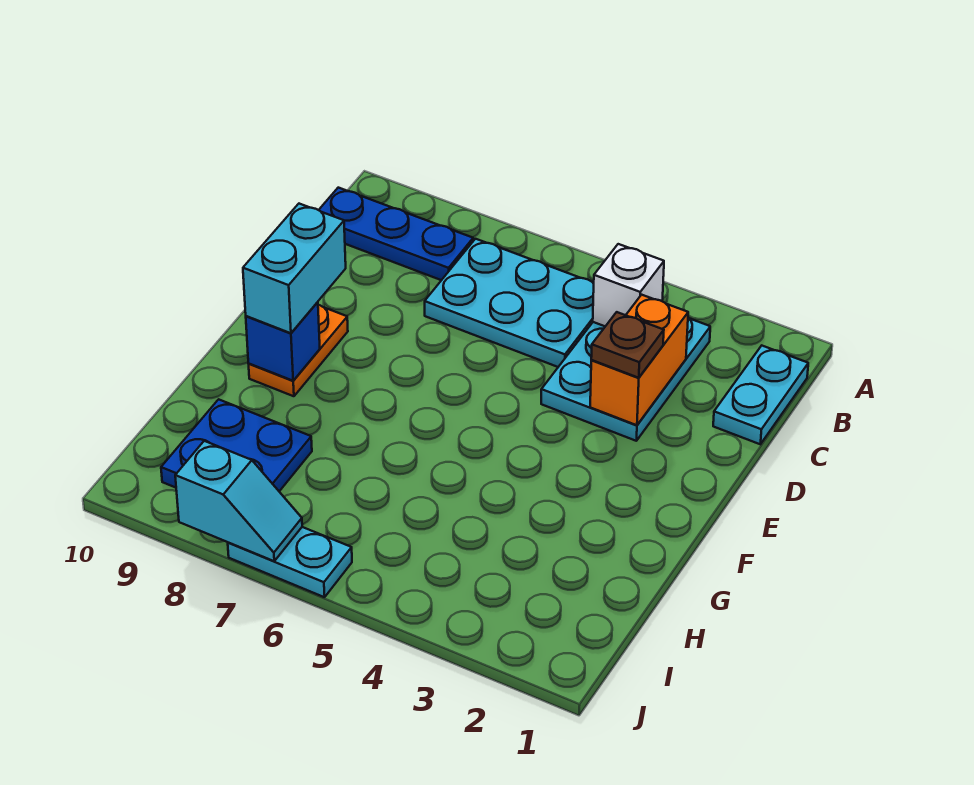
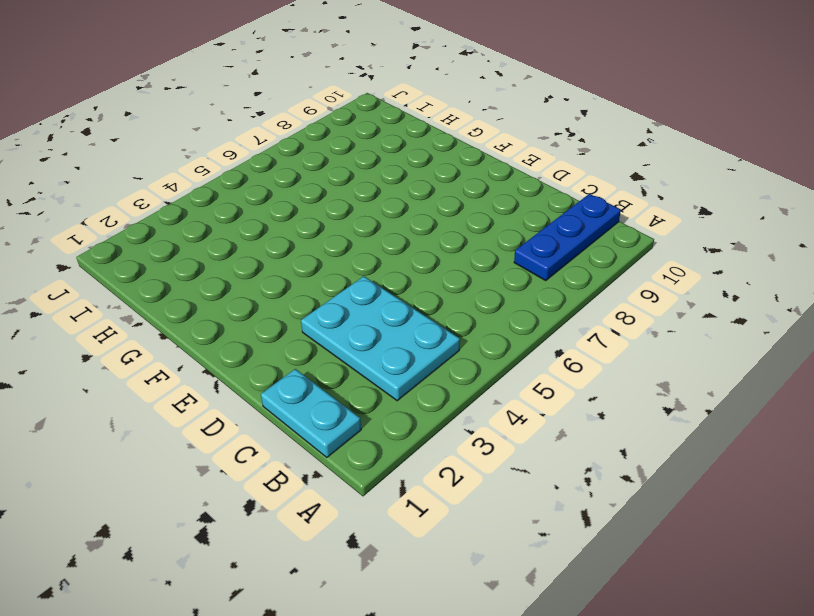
none -> cyan plate B5:C7 level 1
none -> orange plate E9:F9 level 1
none -> blue plate H8:I9 level 1

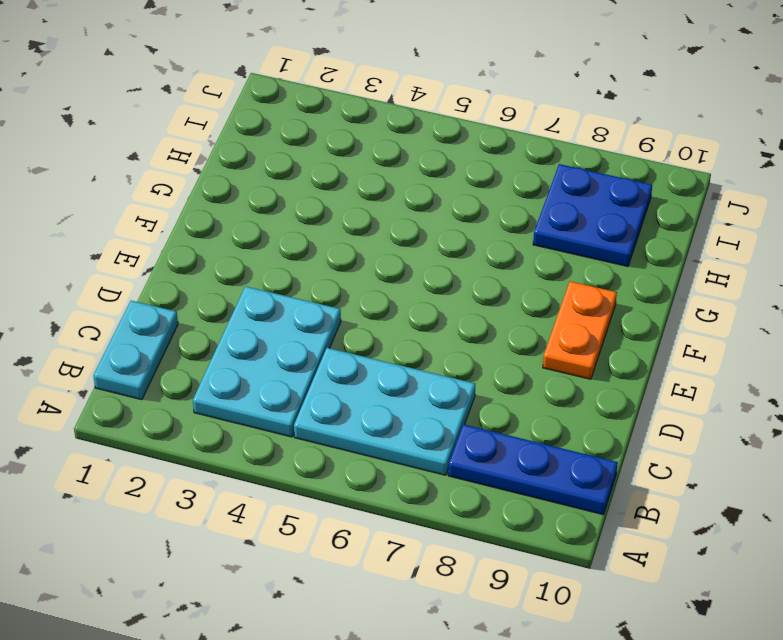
none -> cyan plate J6:J7 level 1
none -> white brick B4 level 2
none -> orange brick C3:D3 level 2

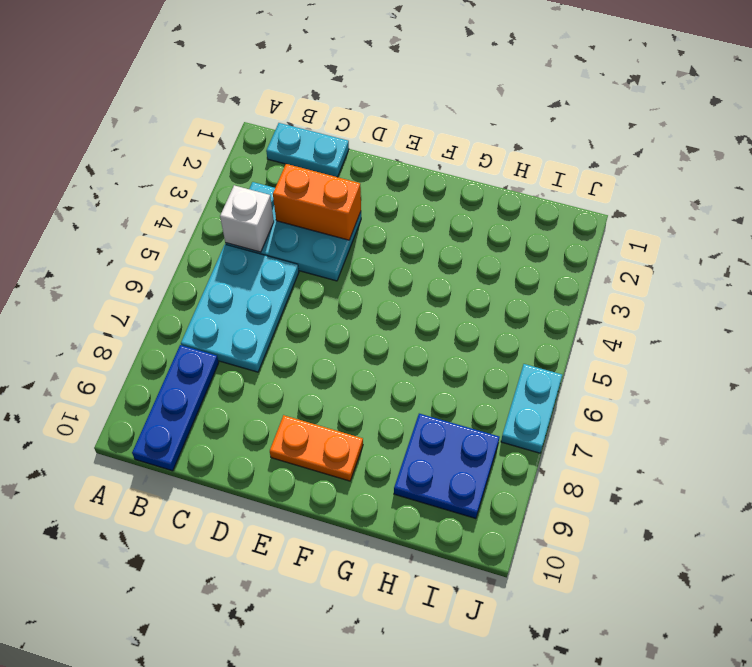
none -> blue brick F9 level 2
none -> cyan slope J7:J8 level 2 top 8
none -> brown plate D3 level 3

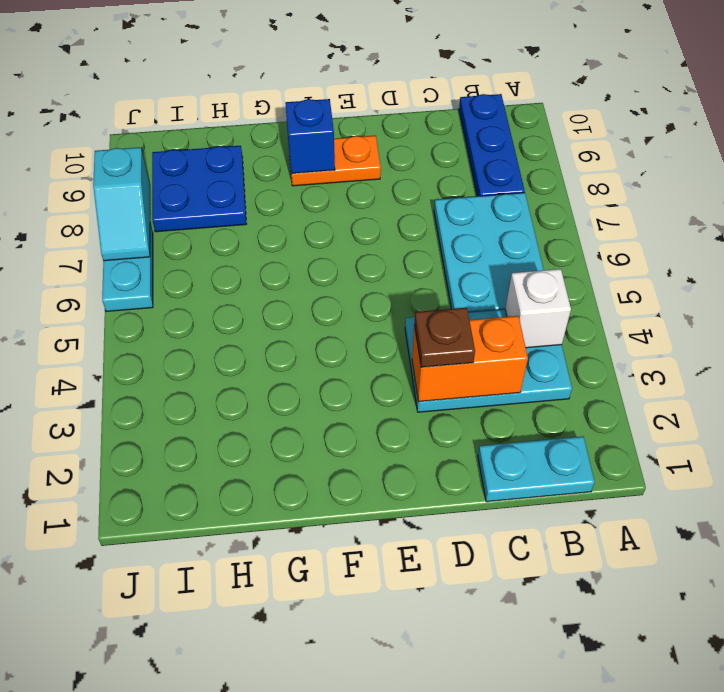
none -> cyan brick E9:F9 level 3

